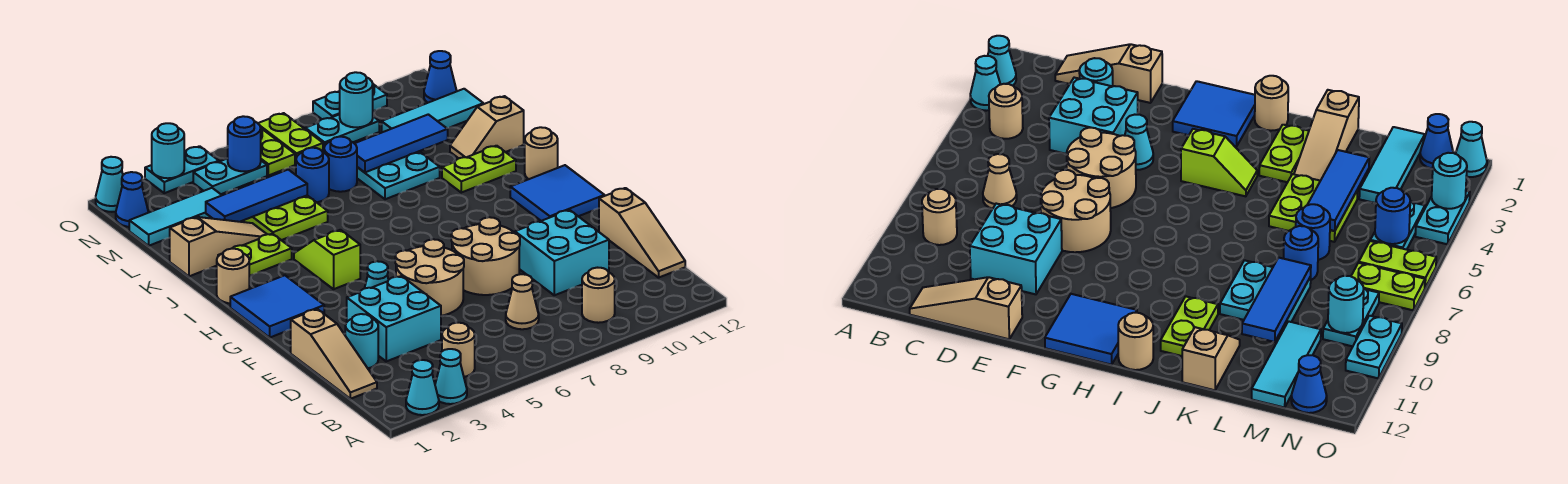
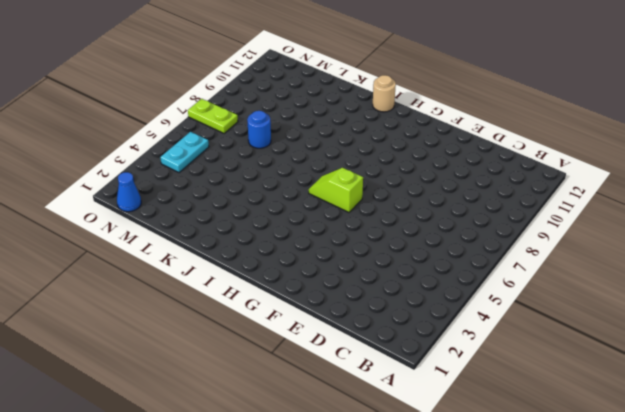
lime slope G6:H6 level 1 top G -> lime slope H4:I4 level 1 top H
none -> cyan cone A2 level 1
none -> cyan cone A3 level 1
none -> tan round brick B4 level 1
none -> tan round brick B9 level 1

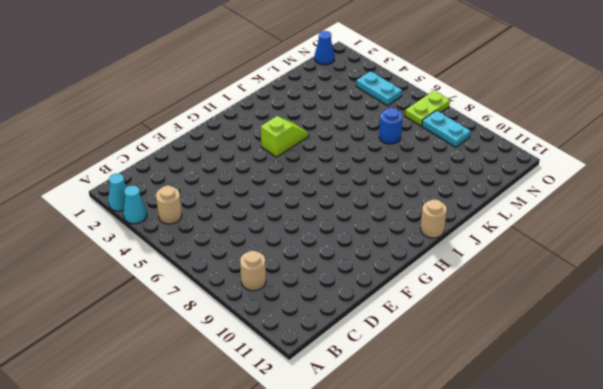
none -> tan slope C1:E1 level 1 top E
none -> tan cone C7 level 1
none -> tan slope C12:E12 level 1 top E
none -> cyan round brick D2 level 1

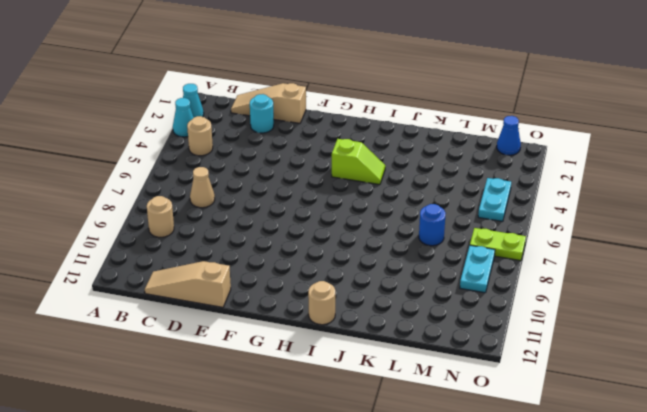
none -> cyan brick D3:E4 level 1
none -> cyan brick D9:E10 level 1
none -> tan round brick E5:F6 level 1
none -> tan round brick E7:F8 level 1

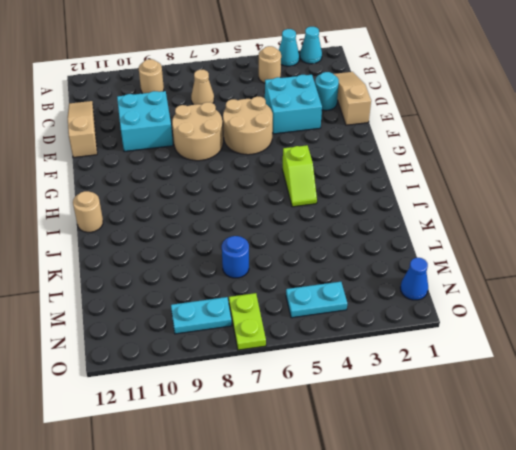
none -> cyan cone F4 level 1
none -> blue tile G1:H2 level 1
none -> blue tile G11:H12 level 1
none -> tan round brick I1 level 1

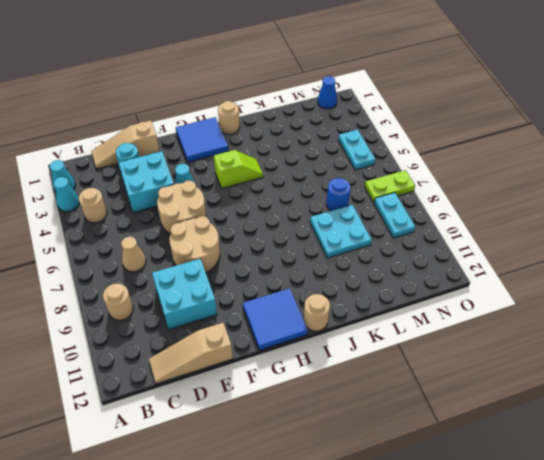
none -> lime plate J2:J3 level 1
none -> lime plate J10:J11 level 1
none -> tan slope K1:K3 level 1 top 1
none -> lime plate K4:L5 level 1

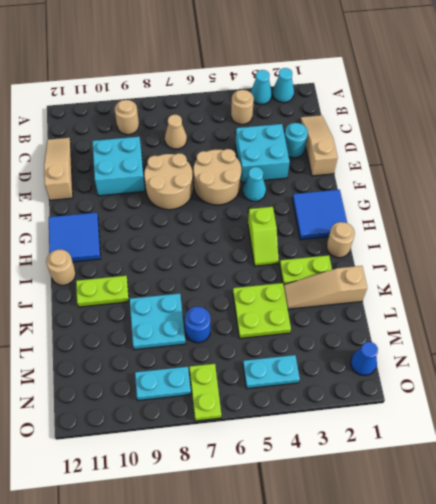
none -> tan slope K11:K12 level 1 top 12
none -> blue round brick L6 level 1
none -> cyan tile M1:M3 level 1
none -> cyan tile M10:M12 level 1

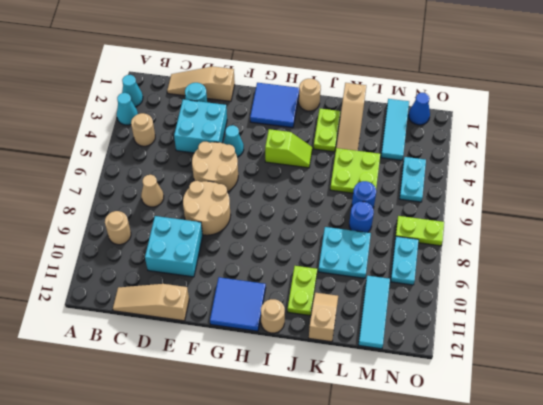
none -> lime plate N6:O6 level 1
none -> blue cone N12 level 1
none -> cyan cone O1 level 1
none -> cyan plate O3:O4 level 1

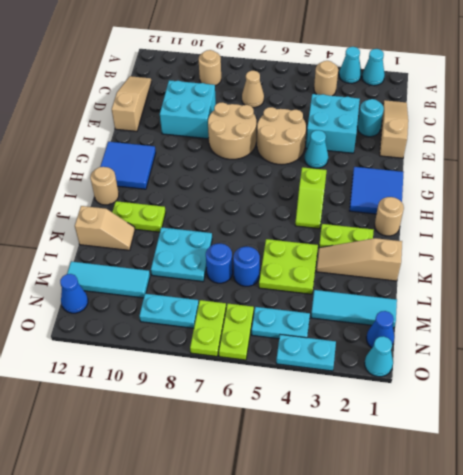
none -> cyan plate O9:O10 level 1
none -> blue tile L3:L5 level 2
none -> blue tile L8:L10 level 2
none -> blue round brick N5 level 2

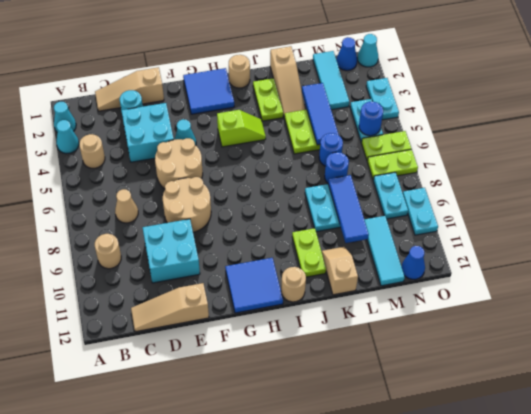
none -> cyan round brick N9 level 2
none -> cyan round brick O3 level 2

